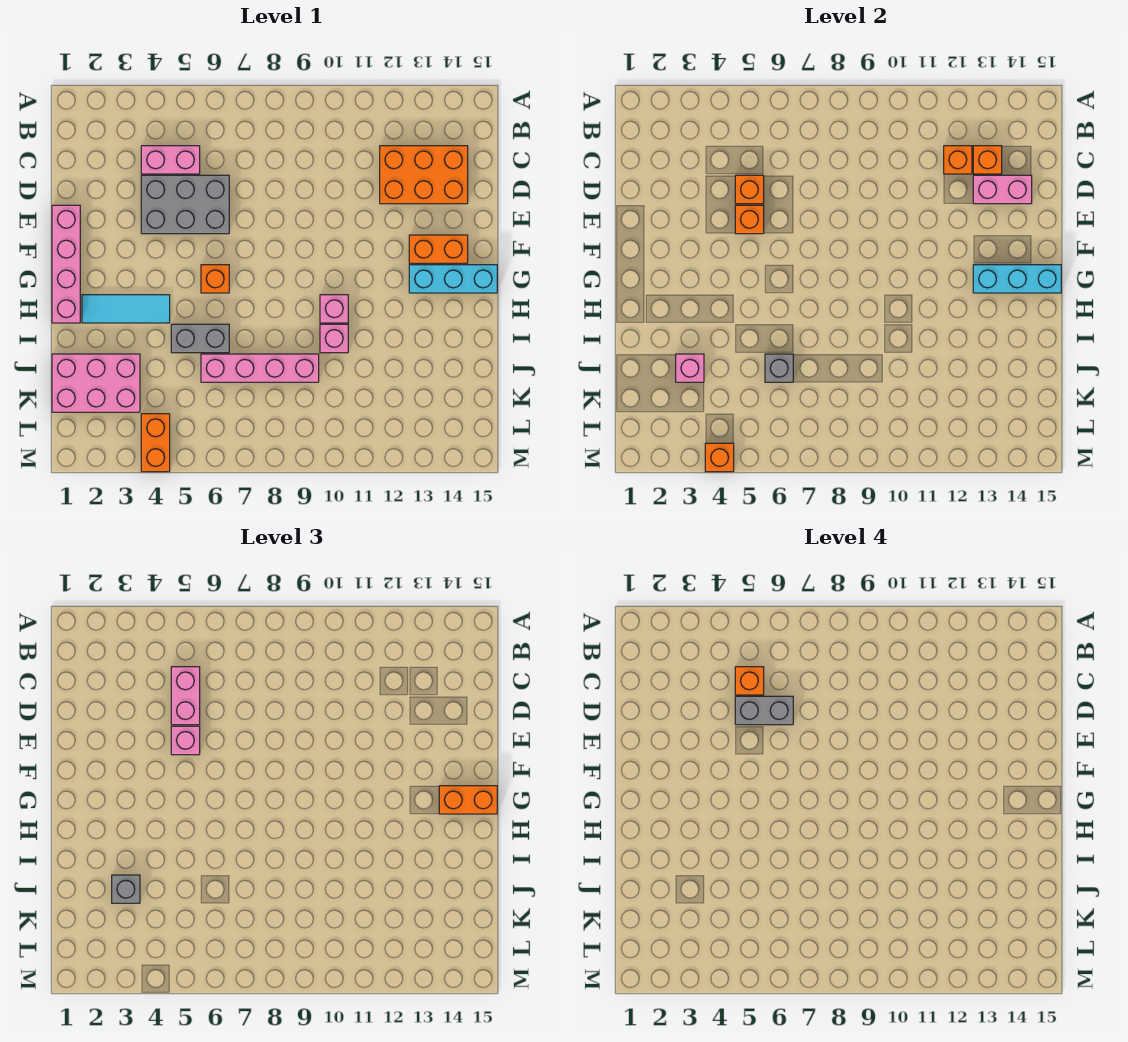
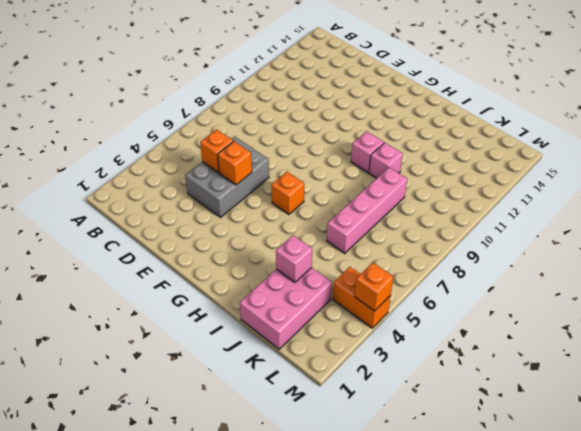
none -> pink brick C4:C5 level 1
none -> orange brick C12:D14 level 1
none -> pink brick E1:H1 level 1

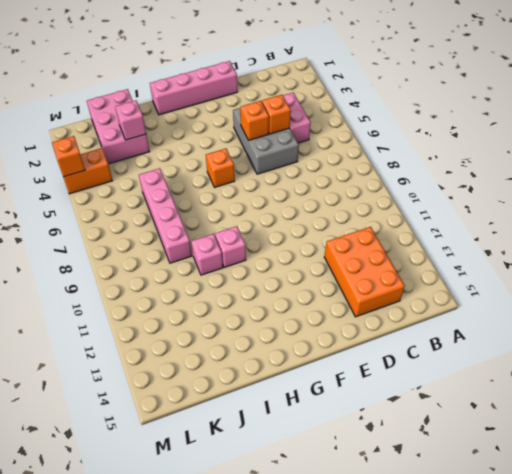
none -> orange brick F13:F14 level 1
none -> cyan brick G13:G15 level 1
none -> cyan tile H2:H4 level 1

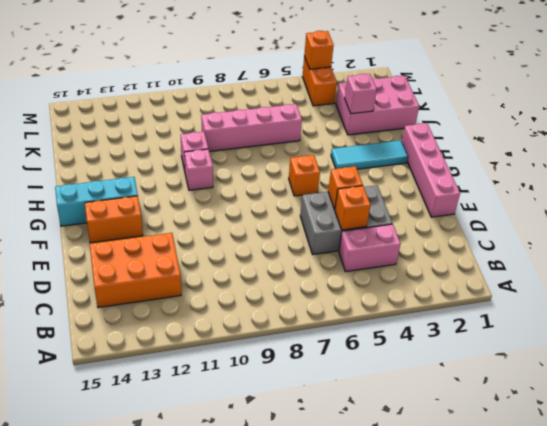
none -> grey brick I5:I6 level 1
none -> orange brick C12 level 2
none -> orange brick C13 level 2

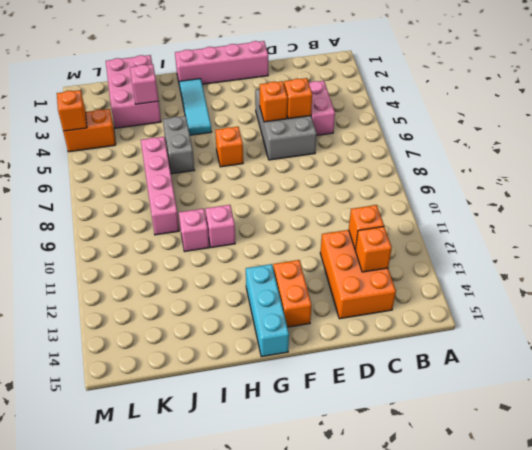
none -> pink brick D13:D14 level 2
none -> cyan brick G13:G15 level 2
none -> grey brick J6 level 2

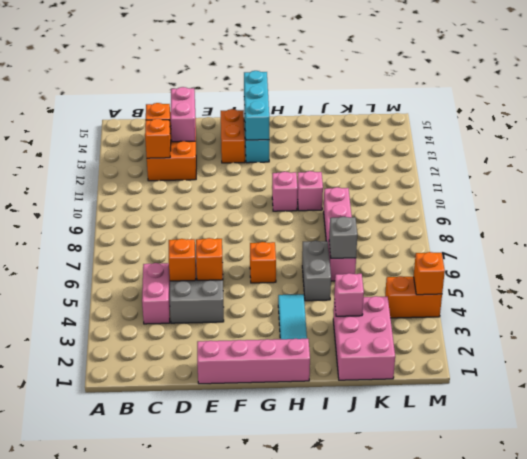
none -> pink brick C5:D5 level 3
none -> pink brick E5 level 3
none -> orange brick G14:G15 level 3

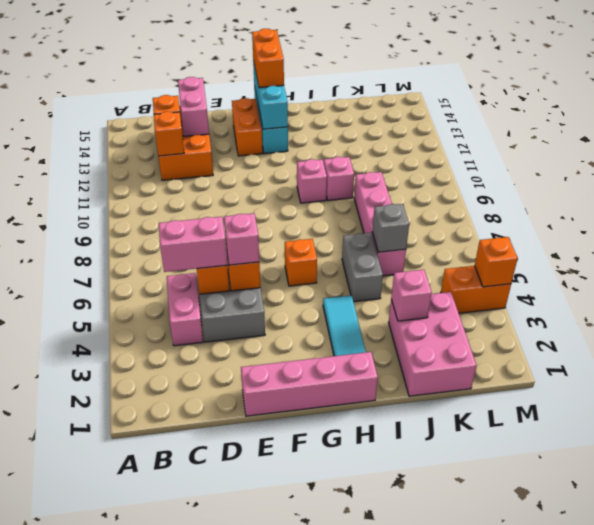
none -> grey brick J3 level 3
none -> orange brick C5 level 4
none -> grey brick D5:D6 level 4

